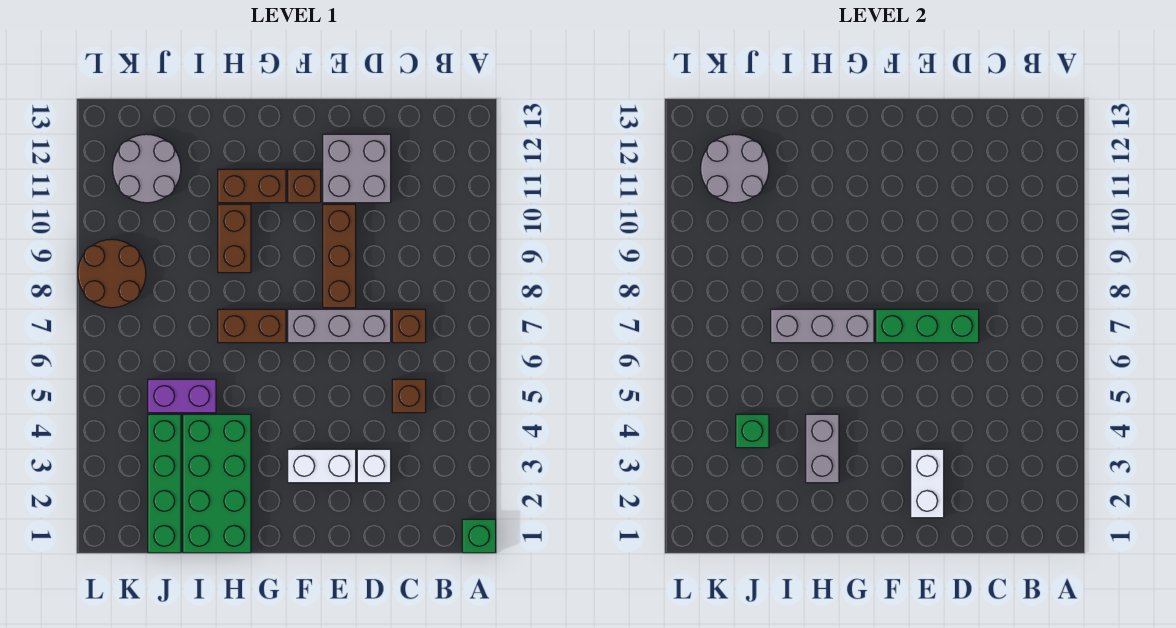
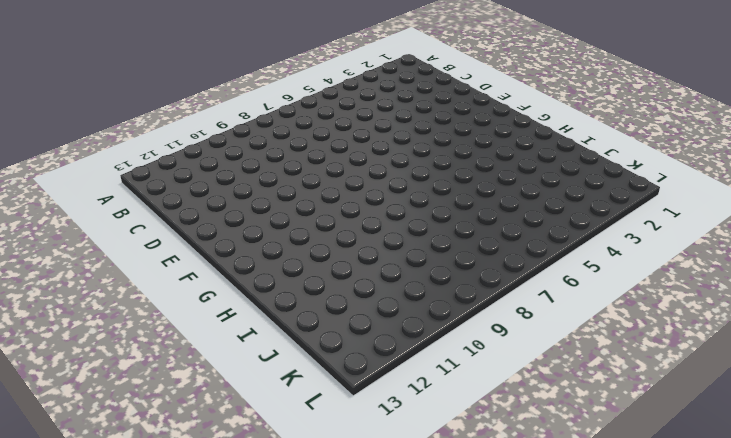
none -> green brick A1 level 1
none -> brown brick C5 level 1
none -> brown brick C7 level 1

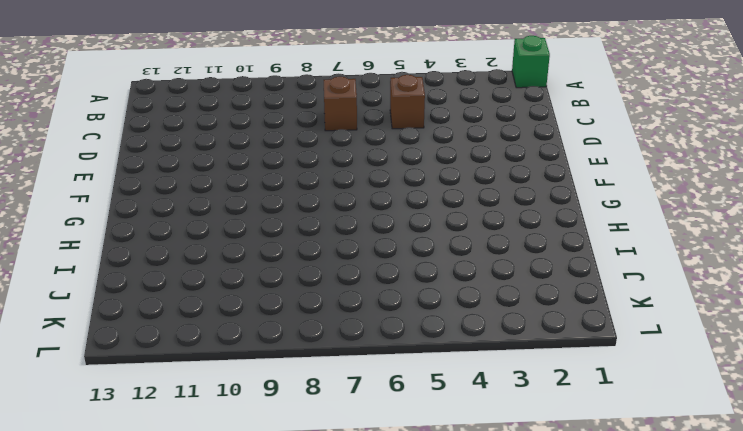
none -> white brick D3 level 1
none -> grey brick D7:F7 level 1
none -> grey brick D11:E12 level 1

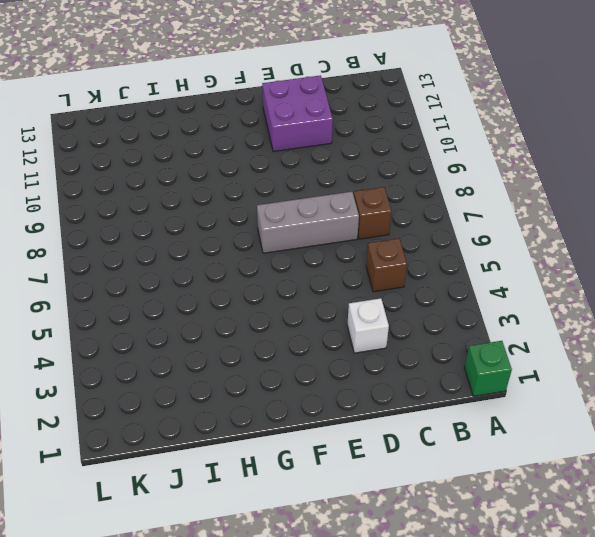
purple brick D11:E12 level 1 -> grey brick D11:E12 level 1
none -> white brick E3:F3 level 1
none -> brown brick E8:E10 level 1
none -> brown brick F11 level 1

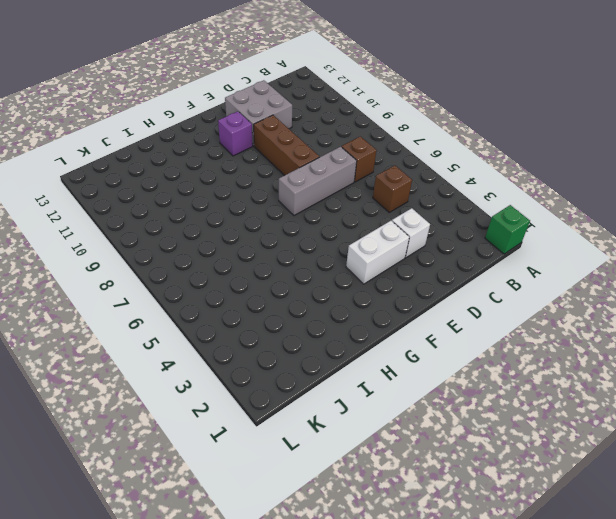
purple brick F11 level 1 -> brown brick F11 level 1
none -> brown brick G7:H7 level 1
none -> brown brick G11:H11 level 1
none -> green brick H1:I4 level 1

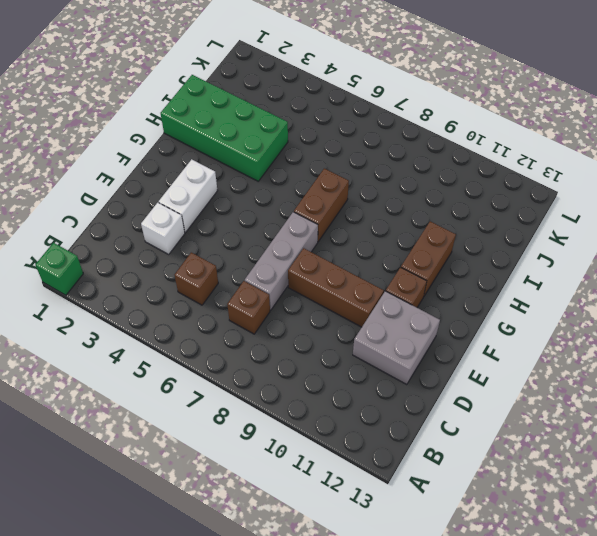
none -> brown brick H9:H10 level 1
none -> purple brick I5:J5 level 1
none -> green brick J1:J4 level 1

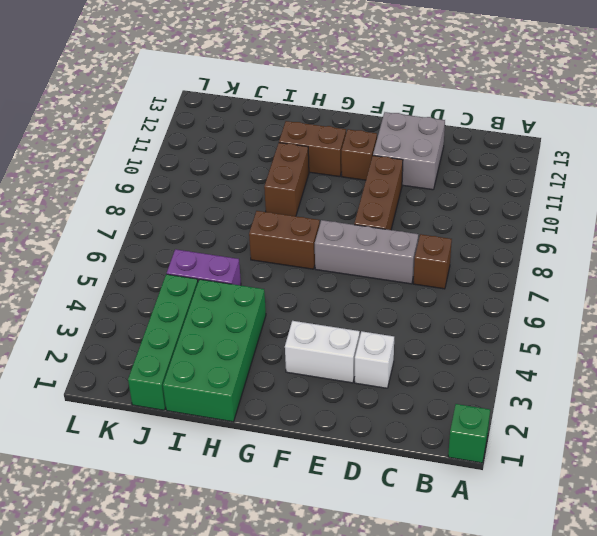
none -> brown brick C5 level 1
none -> grey round brick J11:K12 level 1
none -> brown round brick K8:L9 level 1

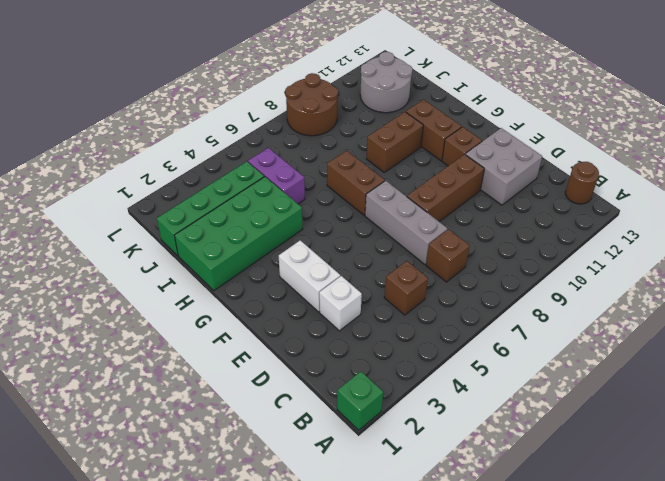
brown round brick B13 level 1 -> none
none -> green brick D7:F7 level 2
none -> white brick E2:E3 level 2
none -> grey brick G7:I7 level 2

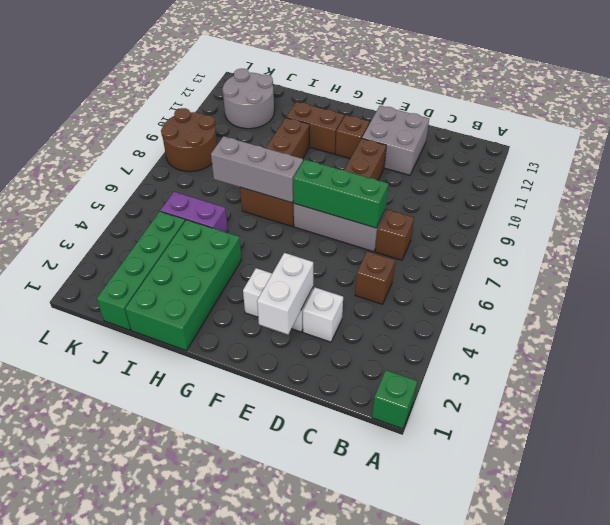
none -> grey brick H3:H4 level 2
none -> green brick J4 level 2
none -> grey round brick J11:K12 level 2

